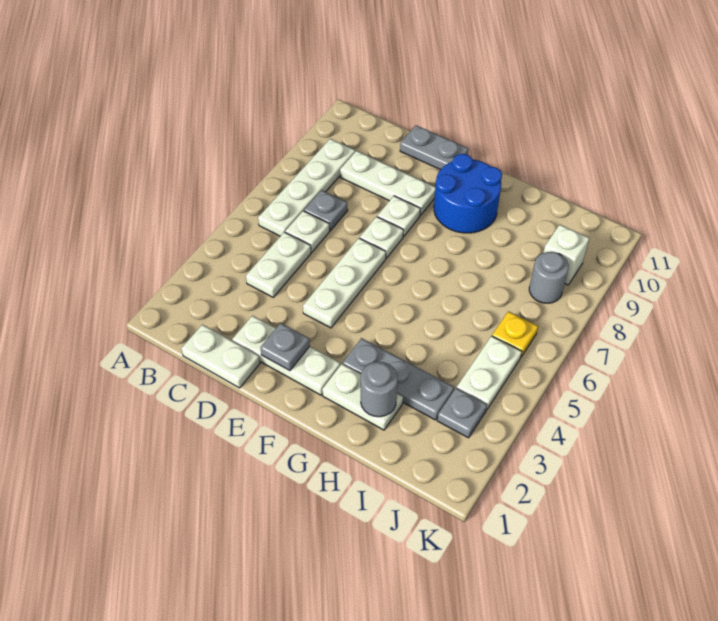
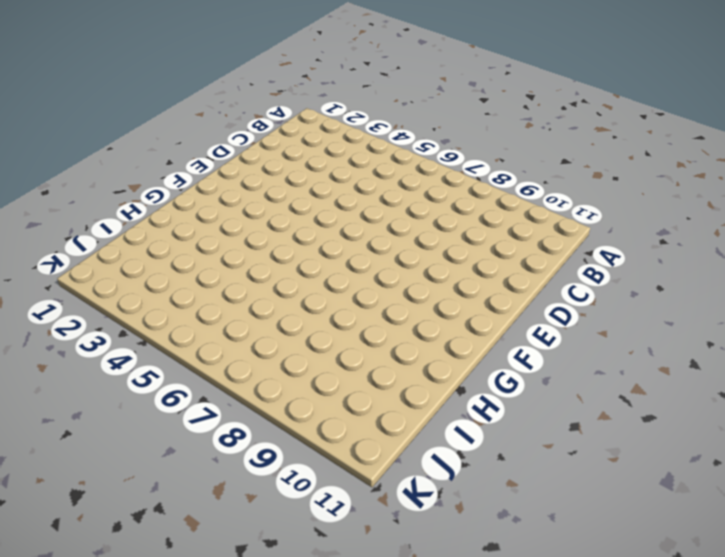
none -> white plate B6:B9 level 1
none -> white plate C1:D1 level 1
none -> white plate C4:C5 level 1

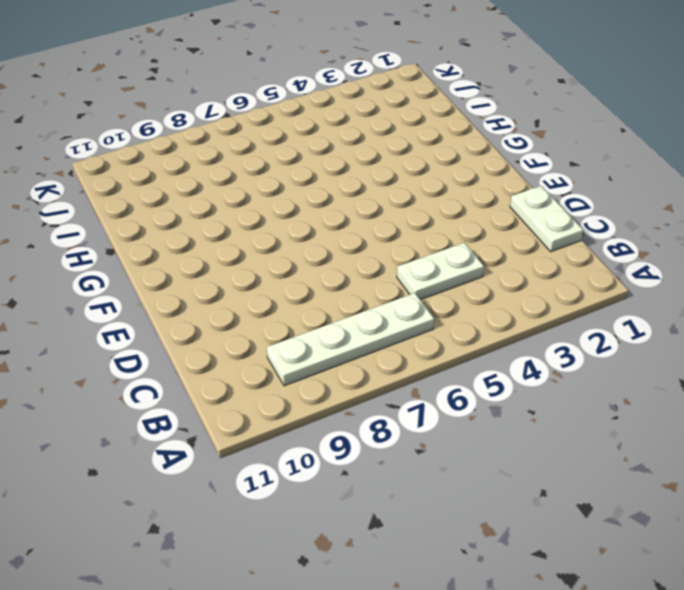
none -> white plate C6 level 1
none -> grey plate C7 level 1
none -> white plate C9:E9 level 1

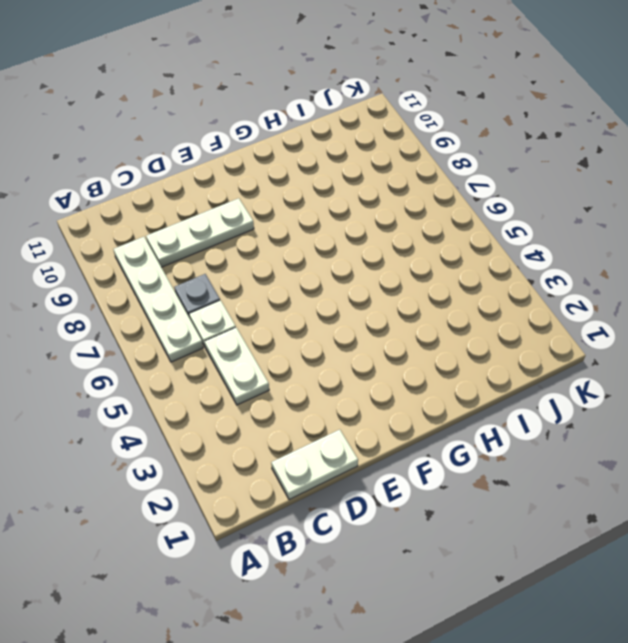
none -> white plate D2:F2 level 1
none -> grey plate D11:E11 level 1
none -> white plate E4:E6 level 1

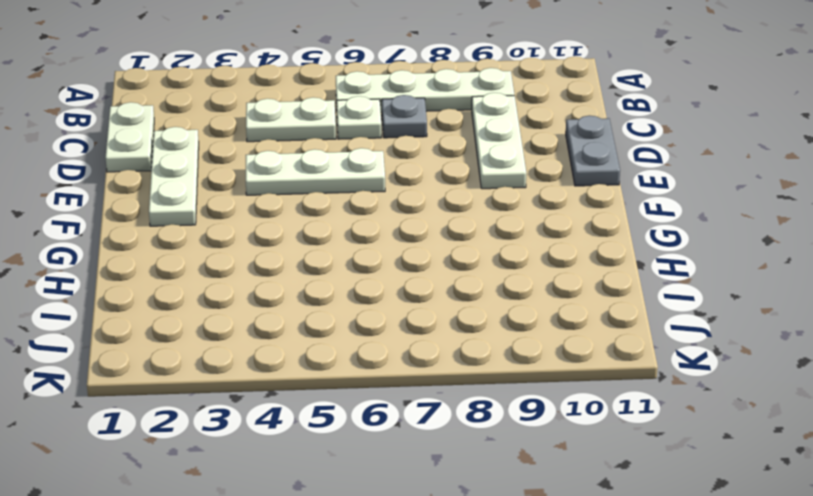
none -> white plate E7 level 1
none -> white plate E8 level 1
none -> blue round brick F9:G10 level 1

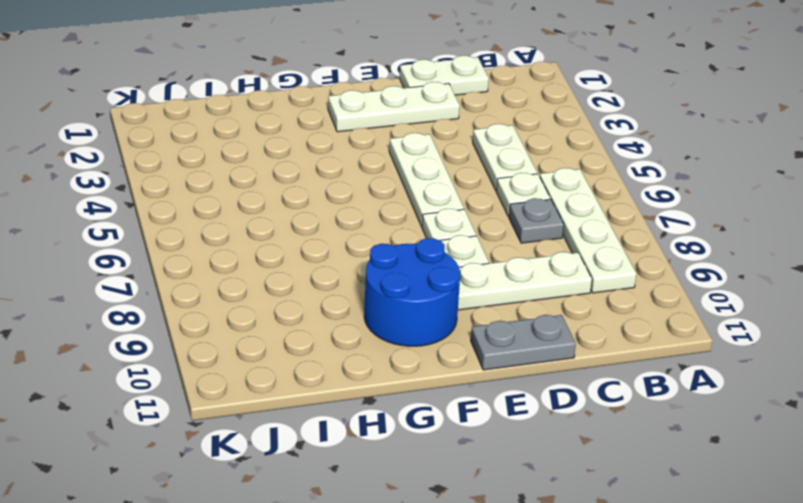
none -> white plate G2:H2 level 1
none -> grey plate G3:I3 level 1
none -> grey plate J3 level 1

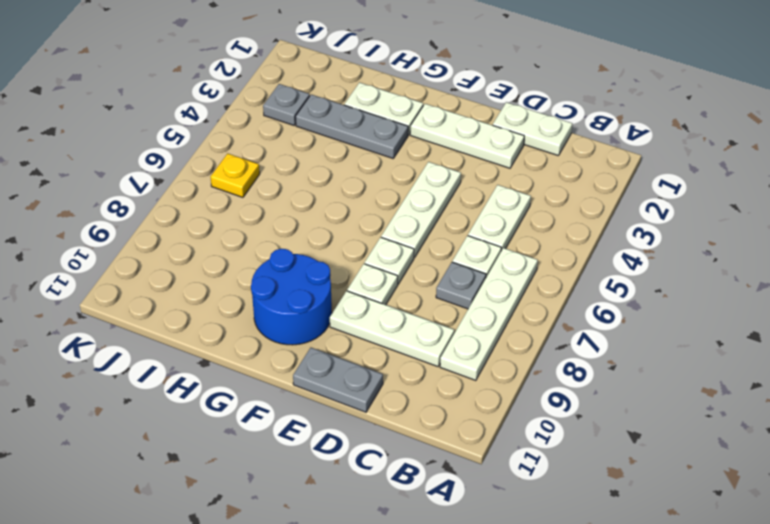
none -> white plate J4:J5 level 1
none -> grey round brick J8 level 1
none -> white brick J9 level 1

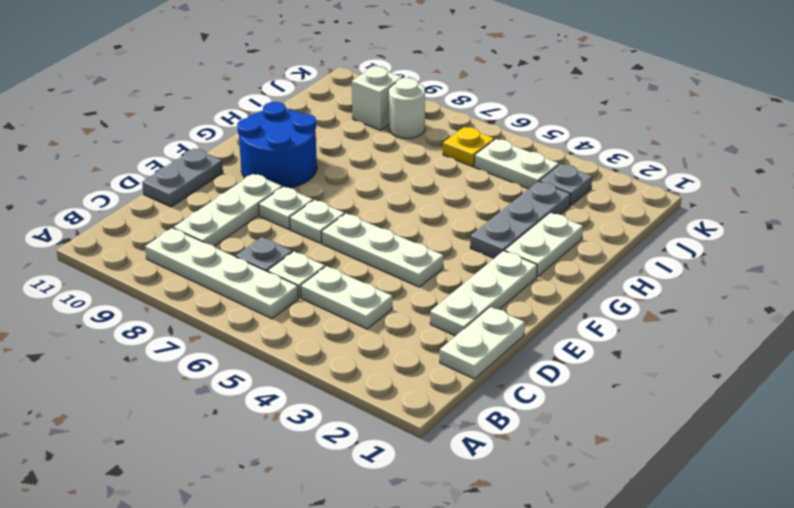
white round brick J8 level 1 -> grey round brick J8 level 1
none -> grey plate E2 level 2
none -> grey round brick H2 level 2

